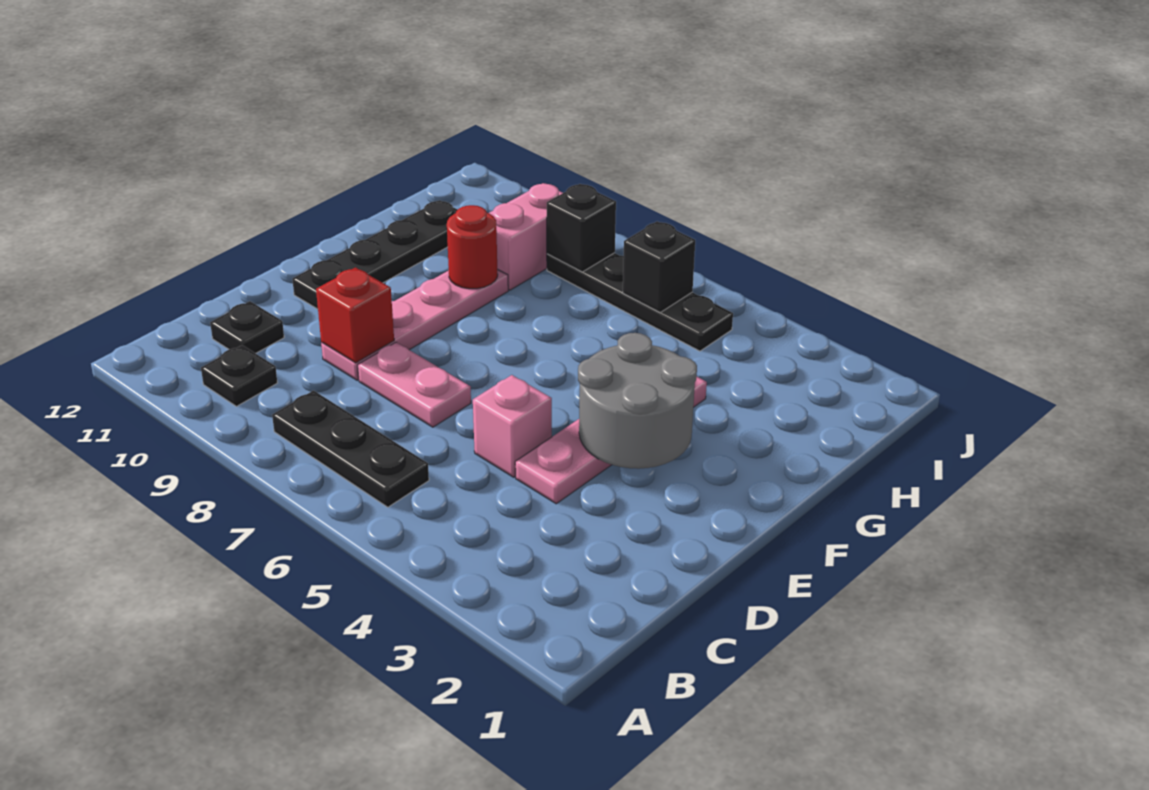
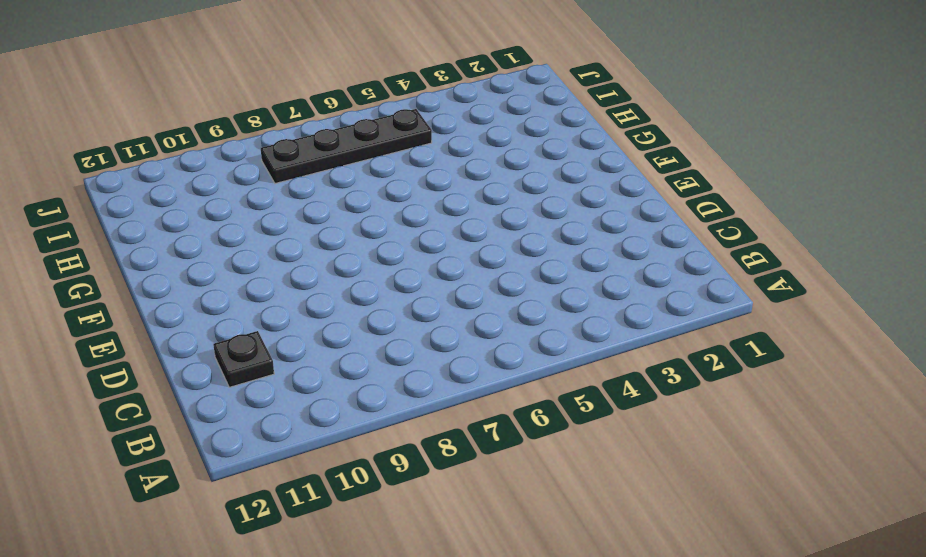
none -> black plate B6:B8 level 1
none -> black plate B10 level 1
none -> pink plate D4:G4 level 1

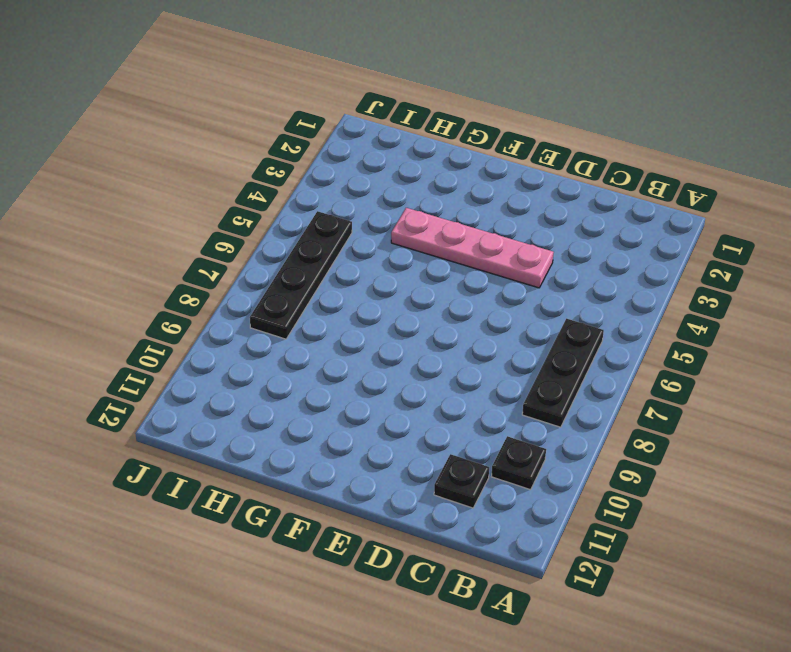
none -> pink brick D5 level 1
none -> pink plate D7:D8 level 1
none -> pink plate D9:G9 level 1

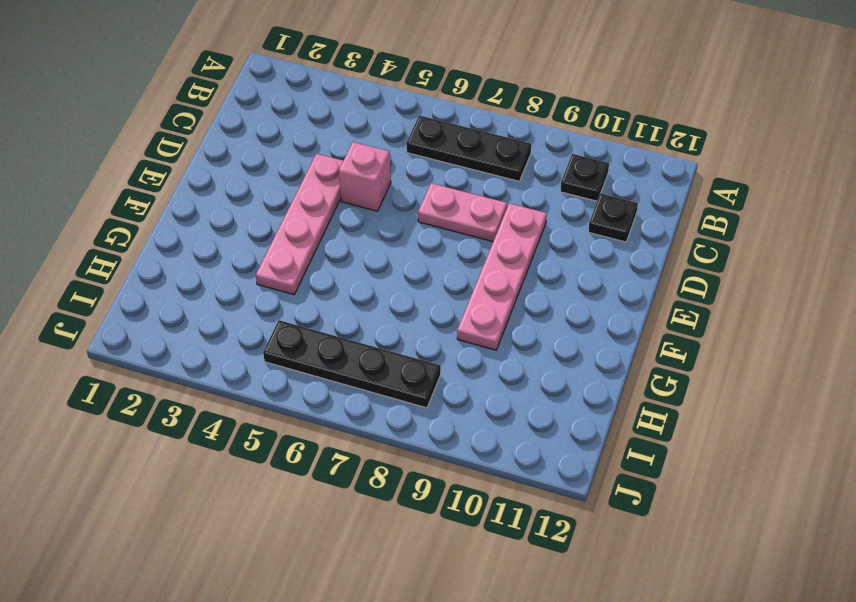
none -> black plate E11:H11 level 1
none -> pink brick H9:I9 level 1
none -> red brick D9 level 2

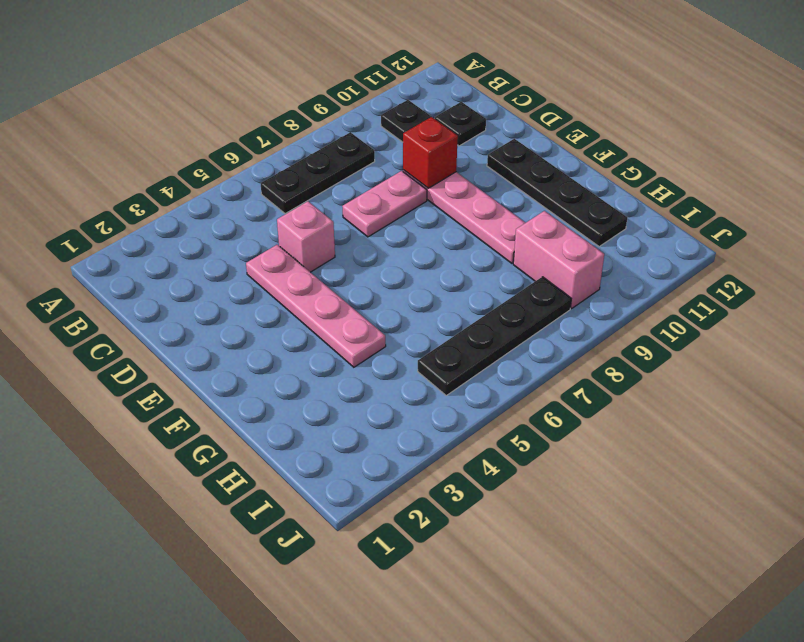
none -> grey round brick E3:F4 level 2
none -> red round brick G9 level 2
none -> black brick I6 level 2

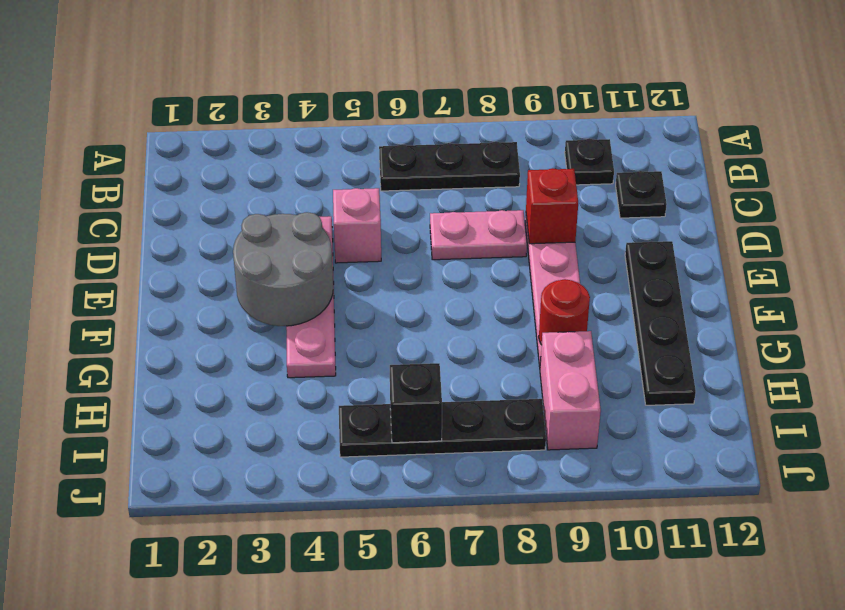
none -> black brick I8 level 2

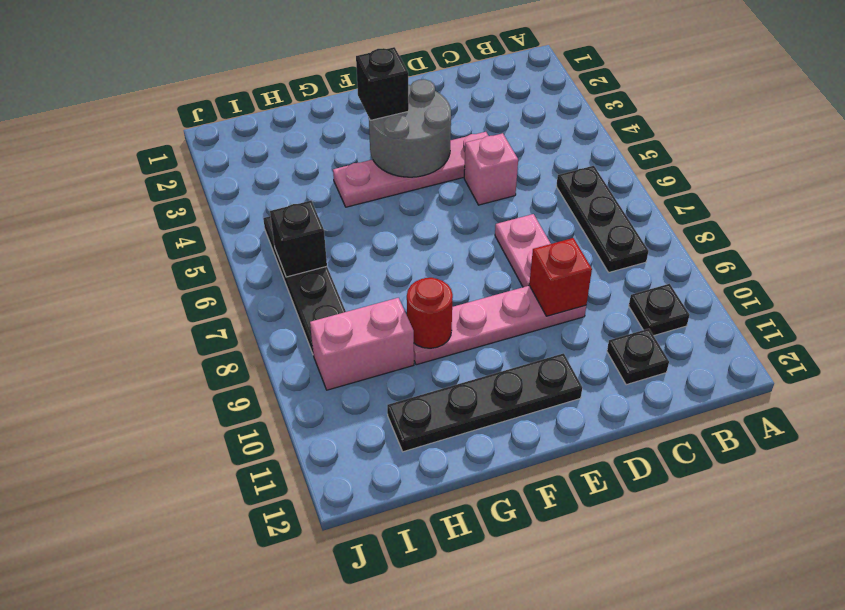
black brick F3 level 3 -> black brick I8 level 2

